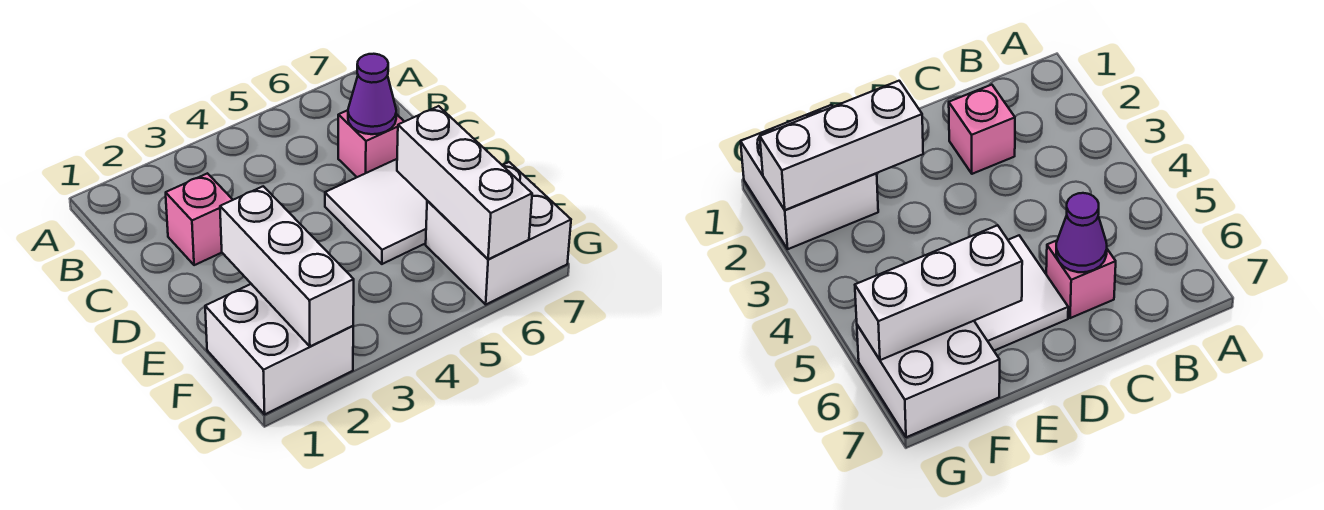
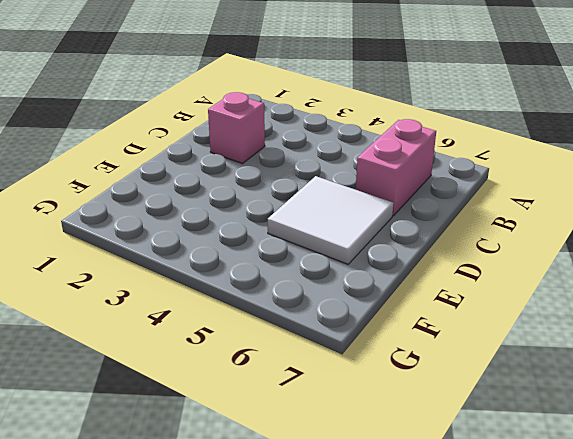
pink brick B6:C6 level 1 -> pink brick C6 level 1
none -> white brick F1:G2 level 1
none -> white brick F6:G7 level 1

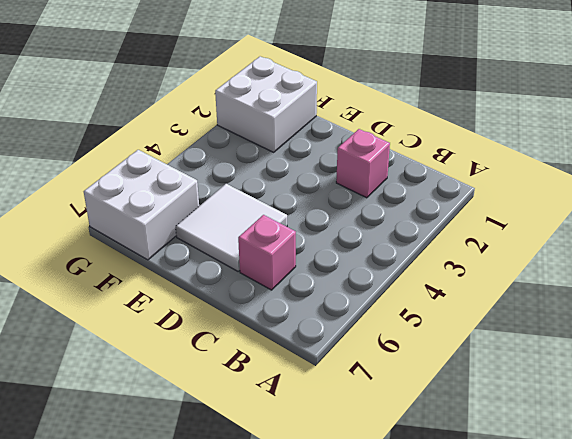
none -> purple cone C6 level 2
none -> white brick E2:G2 level 2

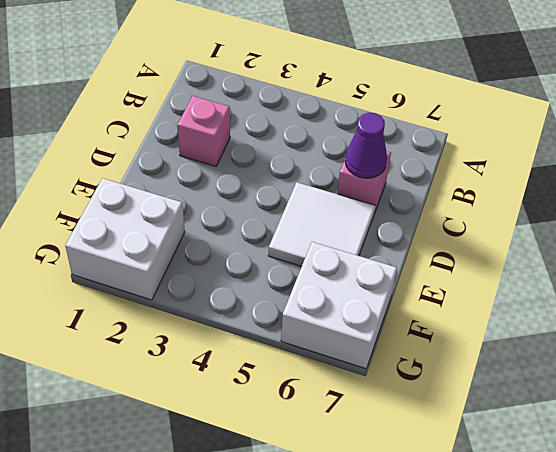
none -> white brick E2:G2 level 2
none -> white brick E6:G6 level 2

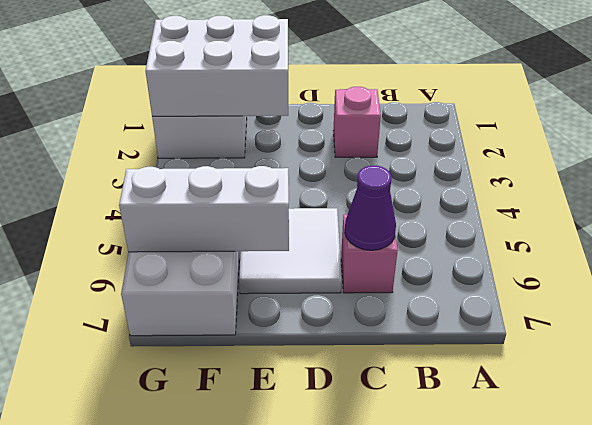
white brick E1:G2 level 2 -> white brick E2:G2 level 2

